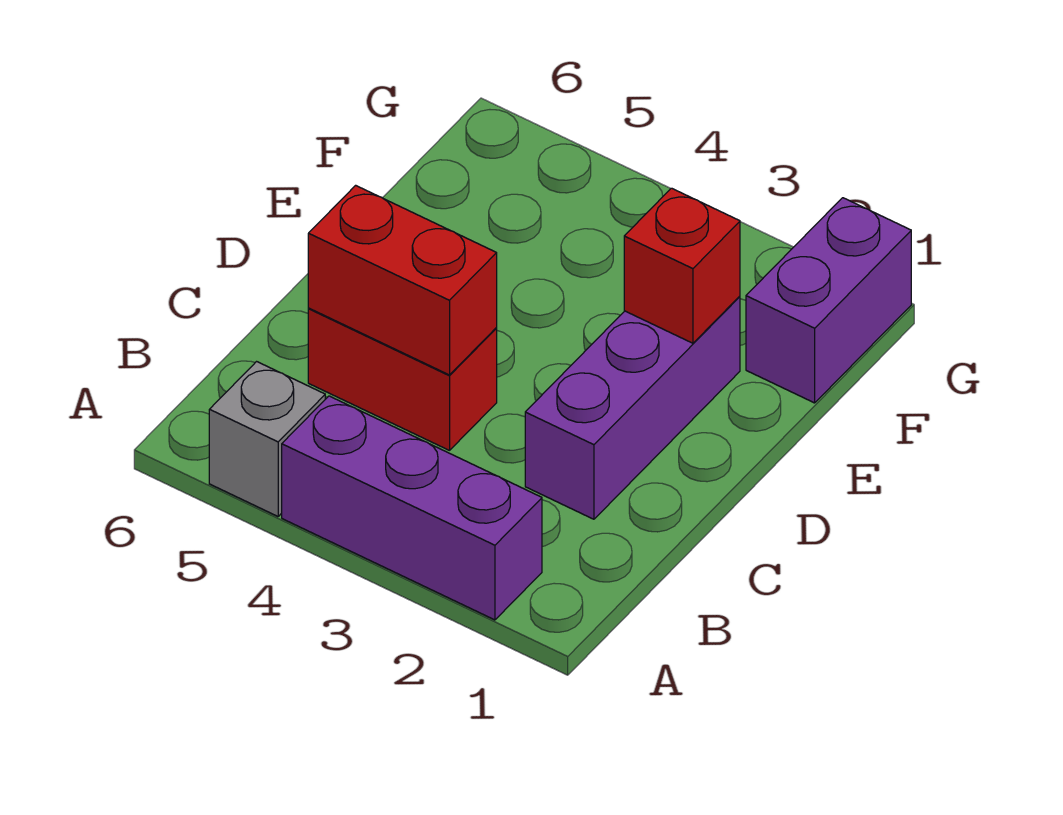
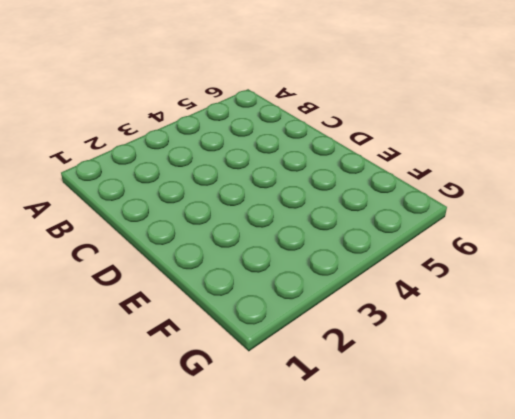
none -> purple brick A2:A4 level 1
none -> grey brick A5 level 1

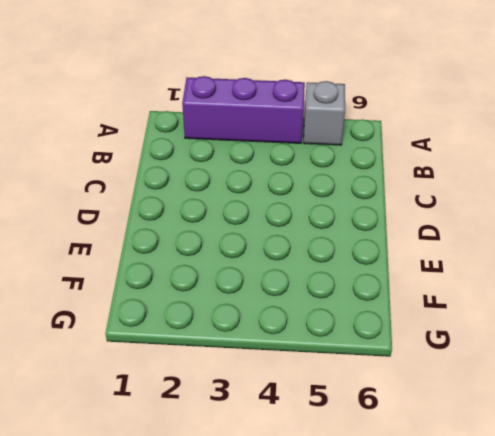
none -> purple brick C2:E2 level 1
none -> red brick C4:C5 level 1

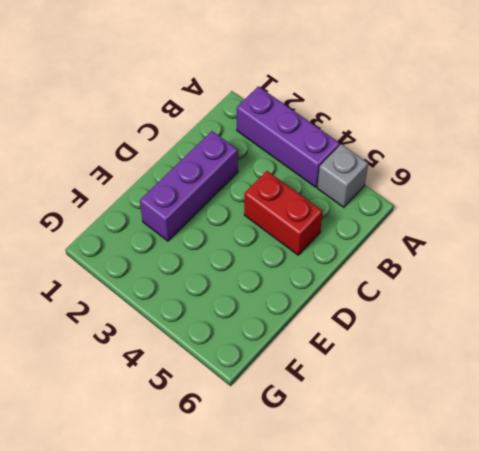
none -> purple brick F1:G1 level 1
none -> red brick C4:C5 level 2

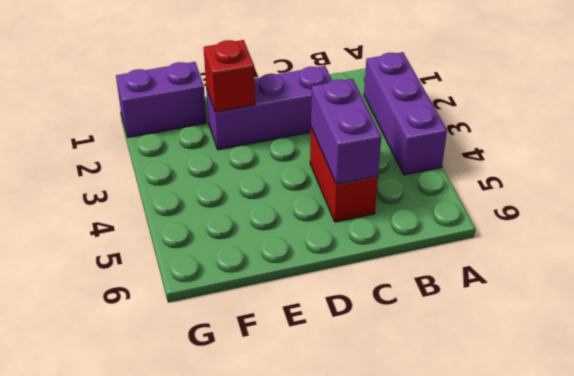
purple brick C4:C5 level 2 -> red brick C4:C5 level 2
none -> grey brick A5 level 1

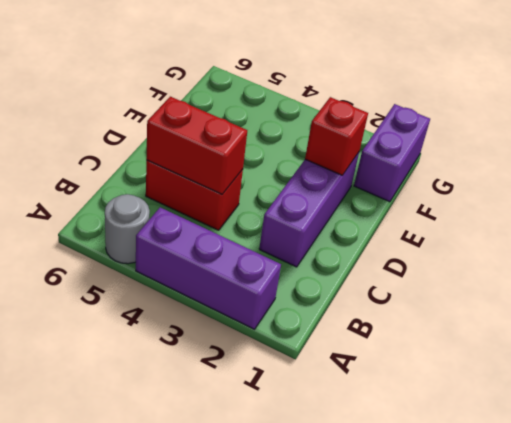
grey round brick A5 level 1 -> grey brick A5 level 1

